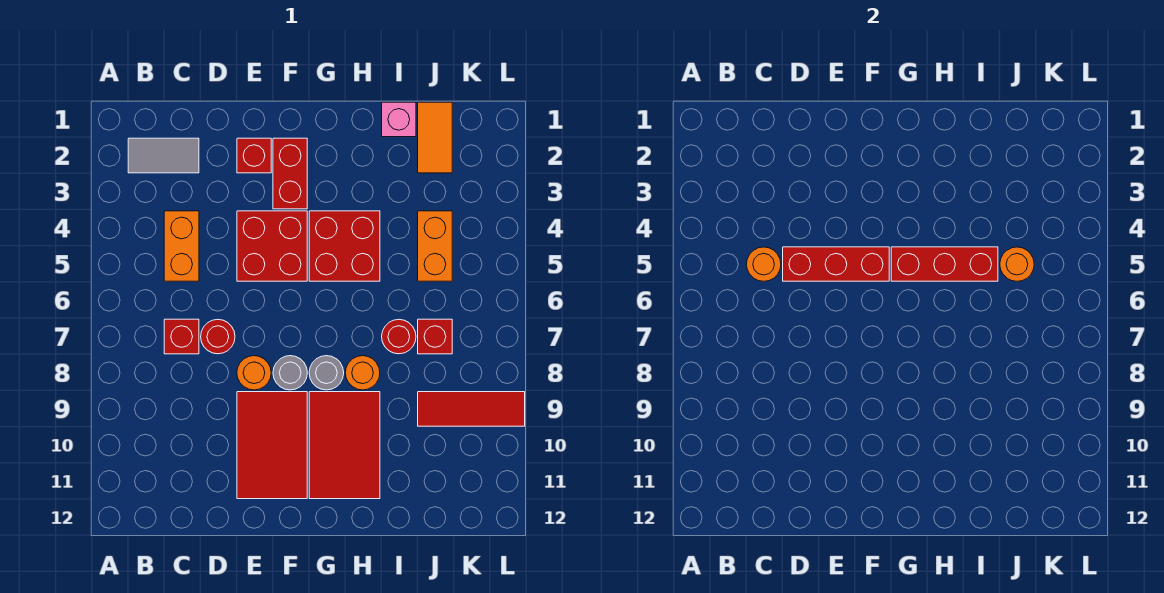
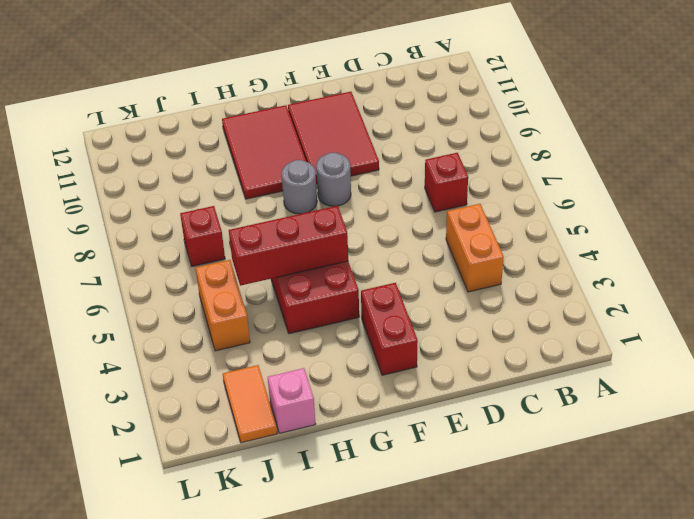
none -> grey tile B2:C2 level 1
none -> red round brick D7 level 1
none -> red brick E2 level 1

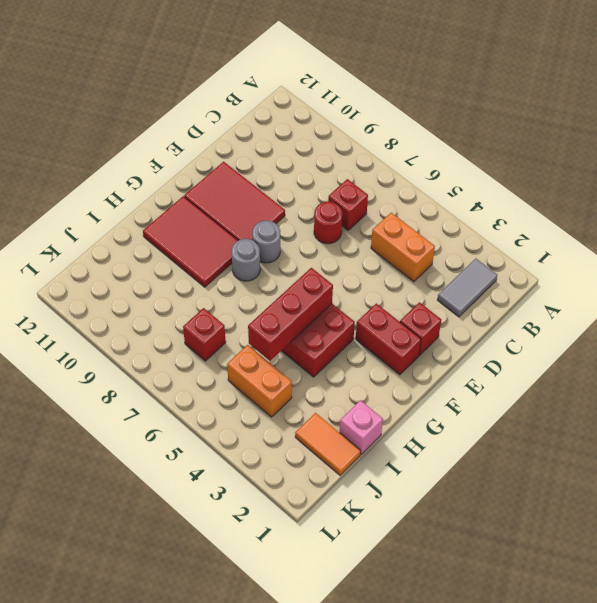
none -> red brick E4:F5 level 1
none -> orange round brick E8 level 1
none -> orange round brick H8 level 1

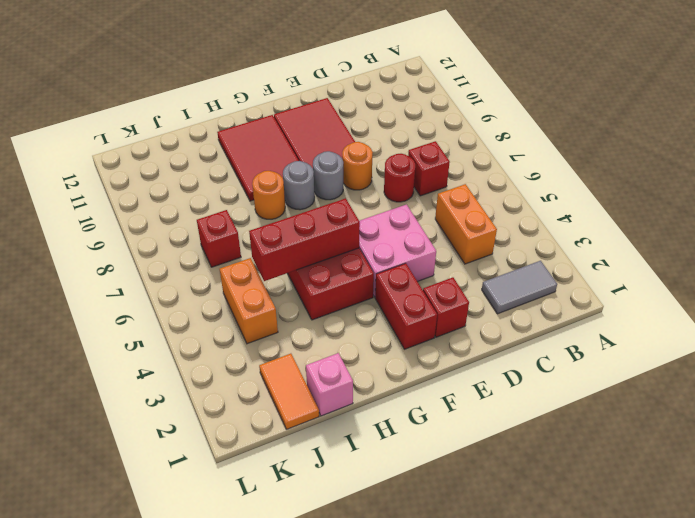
pink brick E4:F5 level 1 -> red brick E4:F5 level 1
none -> red round brick I7 level 1
none -> red tile J9:L9 level 1
none -> orange round brick C5 level 2

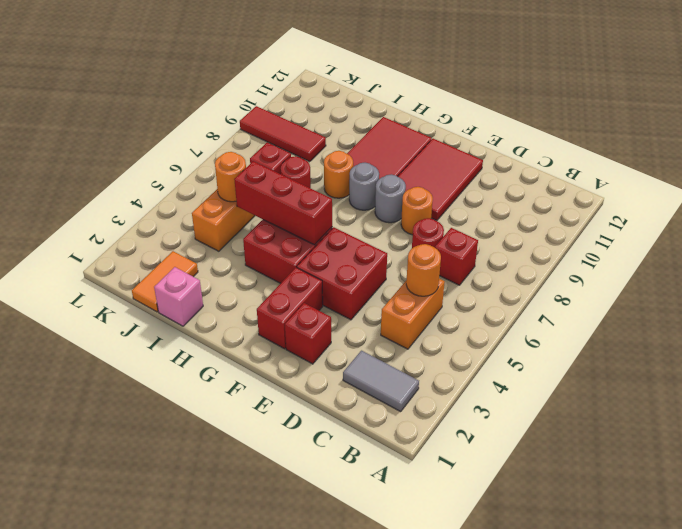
none -> red brick D5:F5 level 2

